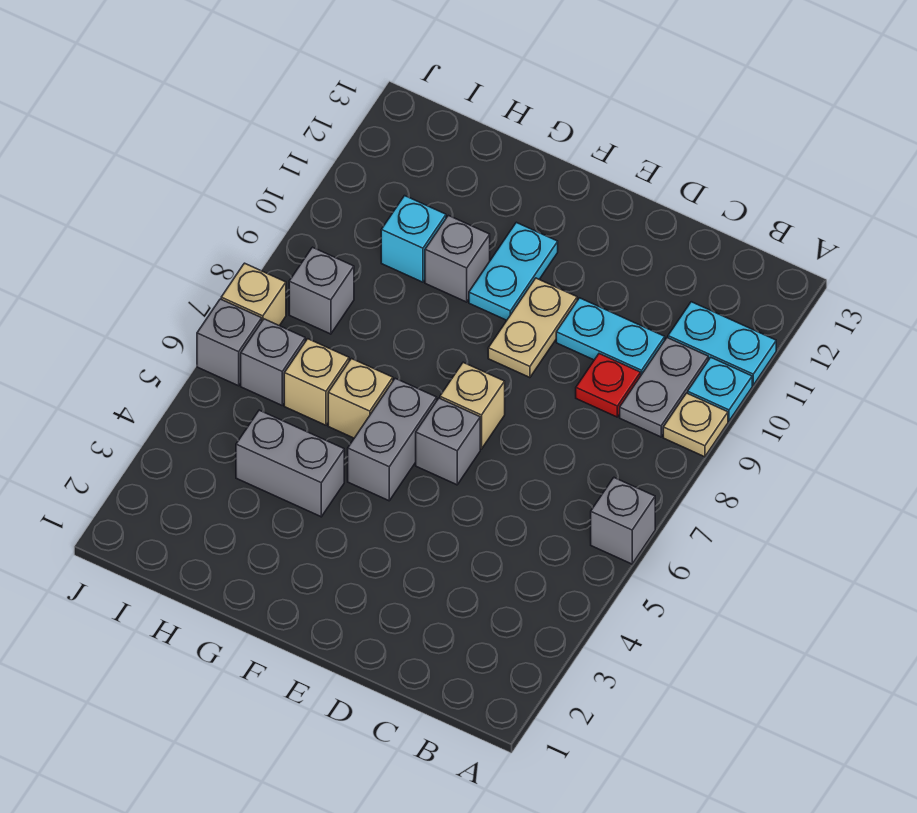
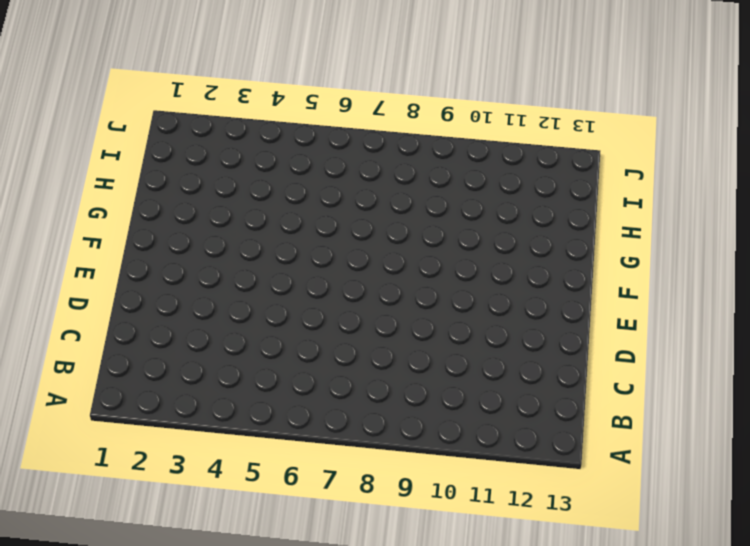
none -> grey brick A6 level 1
none -> tan plate A9 level 1
none -> cyan plate A10 level 1

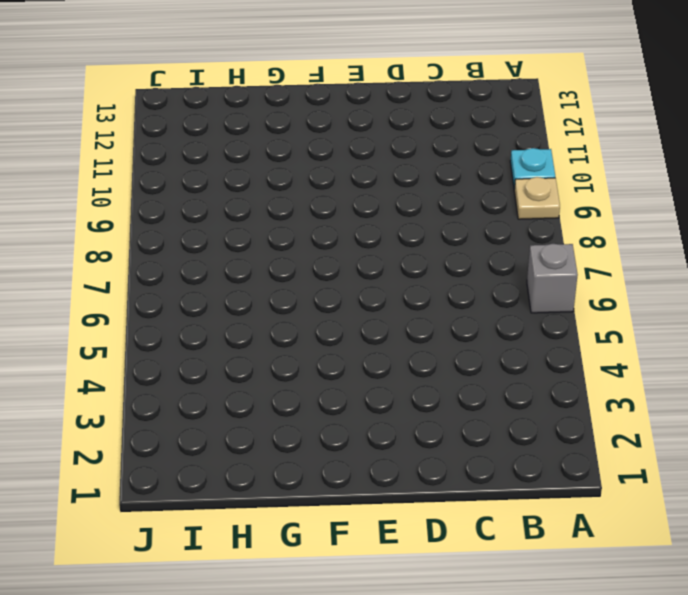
none -> cyan plate A11:B11 level 1
none -> grey plate B9:B10 level 1
none -> red plate C9 level 1

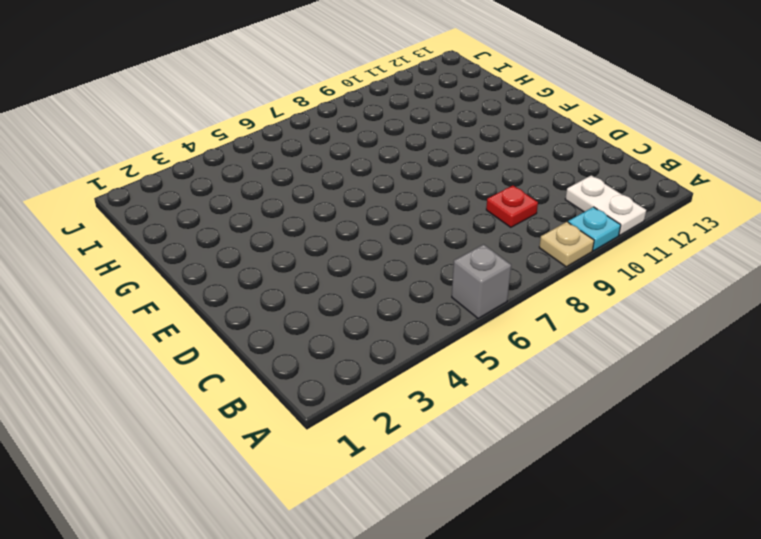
white plate A11:B11 level 1 -> cyan plate A11:B11 level 1
none -> grey plate B9:B10 level 1
none -> cyan plate C10:D10 level 1
none -> grey brick E6 level 1

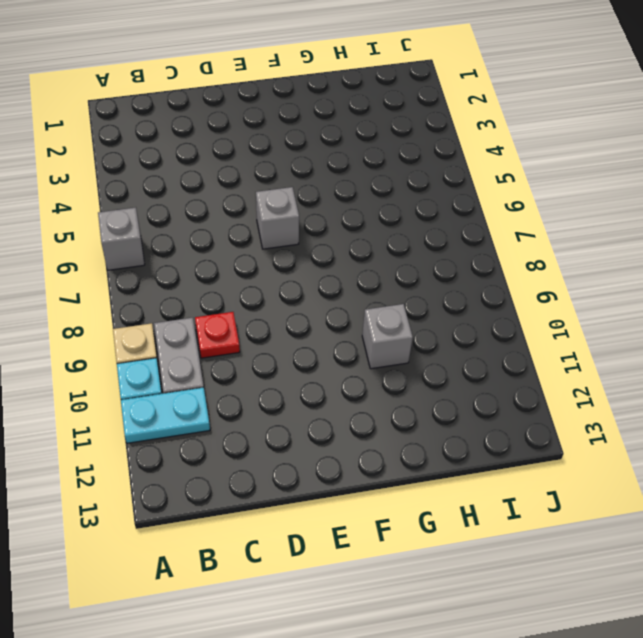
none -> cyan plate C10:D10 level 1
none -> tan brick E7 level 1
none -> tan plate E9:E10 level 1

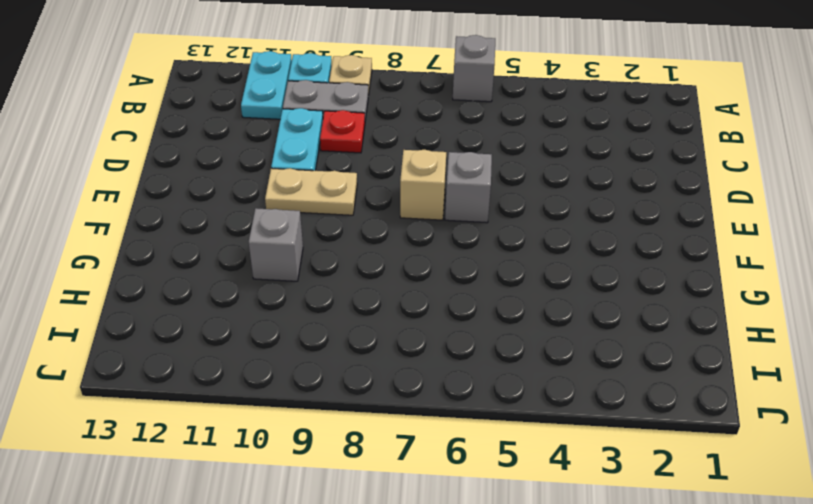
none -> grey brick F5:F6 level 1
none -> cyan plate F10:F11 level 1
none -> grey brick G4:H4 level 1

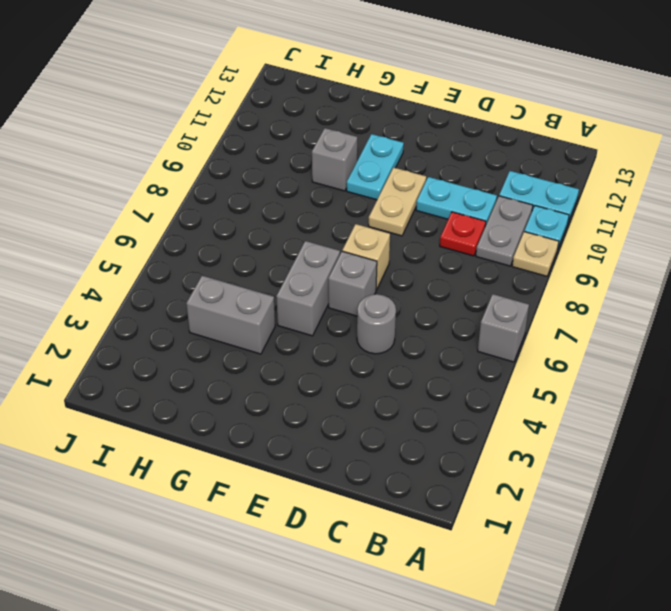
grey round brick D5 level 1 -> none
none -> tan brick G6 level 1
none -> tan brick H6 level 1
none -> cyan brick H10 level 1

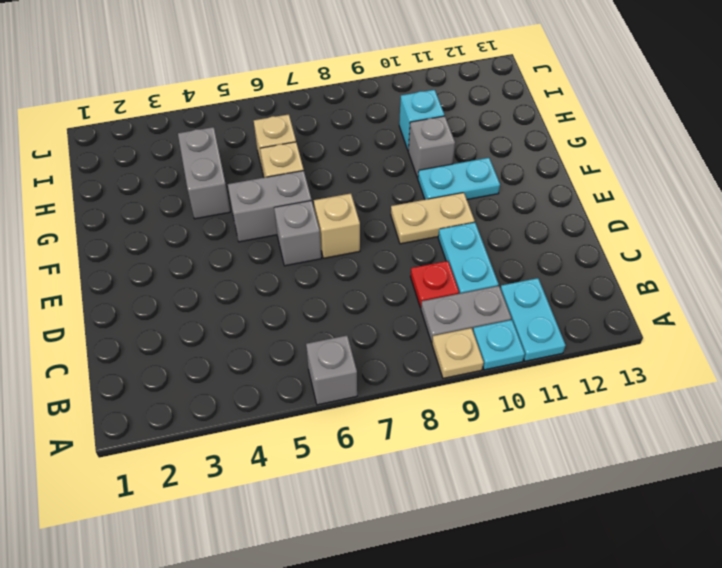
none -> grey brick I6 level 1
none -> grey brick I8 level 1
none -> grey brick J6 level 1

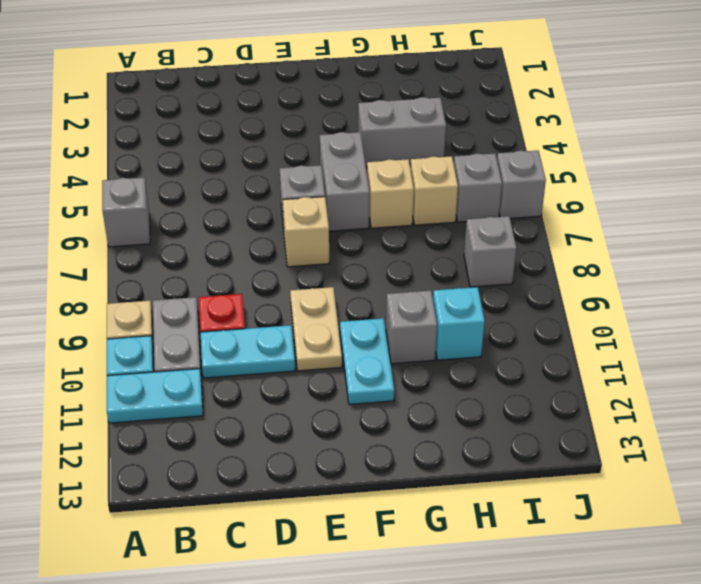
none -> tan brick J7 level 1

